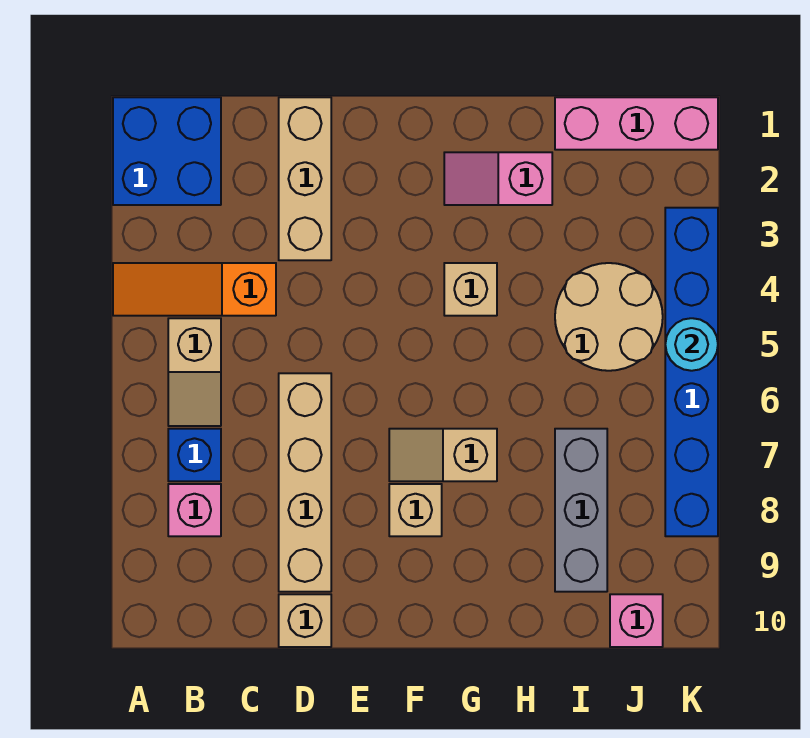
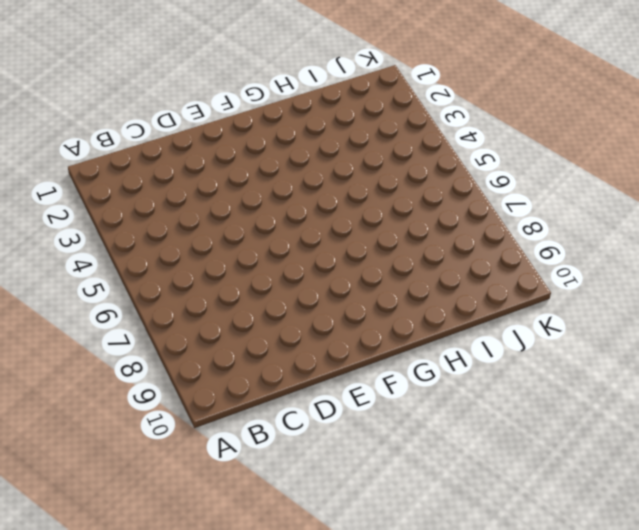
none -> blue brick A1:B2 level 1
none -> orange slope A4:C4 level 1 top C
none -> tan slope B5:B6 level 1 top 5

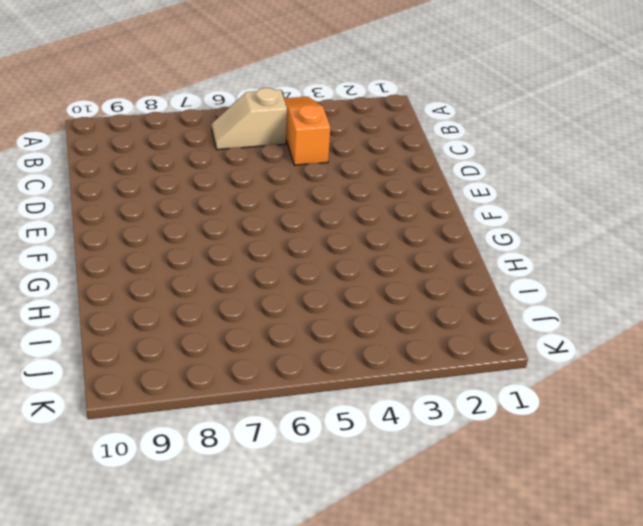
none -> blue brick A1:B2 level 1
none -> blue brick B7 level 1
none -> pink brick B8 level 1

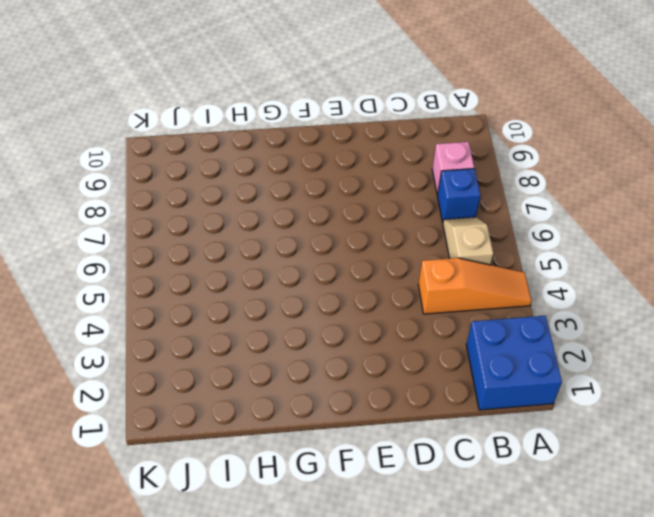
none -> tan brick D1:D3 level 1
none -> tan brick D6:D9 level 1
none -> tan brick D10 level 1

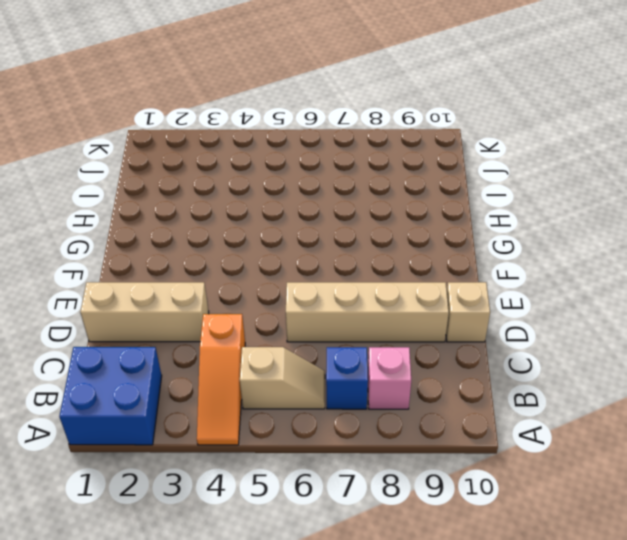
none -> tan slope F7:G7 level 1 top G
none -> tan brick F8 level 1
none -> pink slope G2:H2 level 1 top H

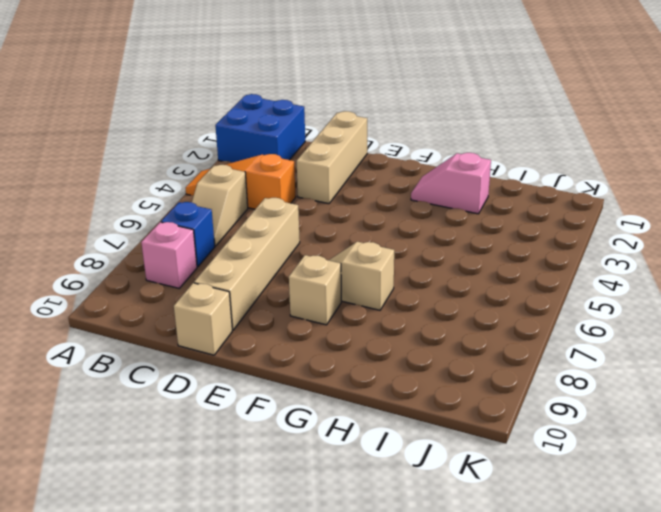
none -> tan brick G4 level 1
none -> pink brick I1:K1 level 1
none -> tan round brick I4:J5 level 1

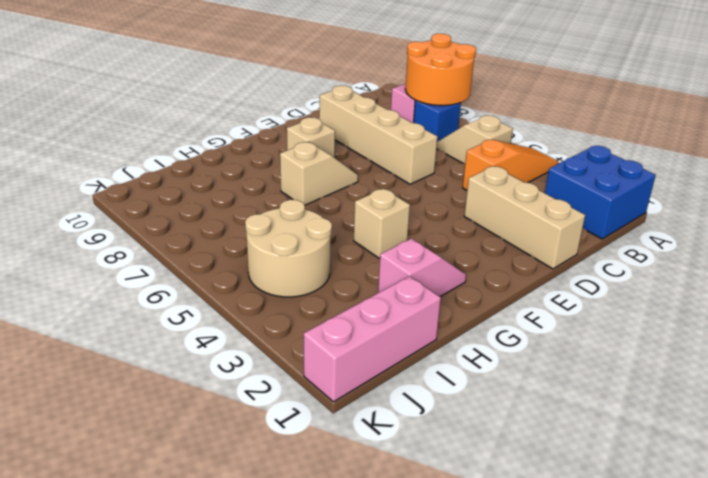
orange round brick A7:B8 level 2 -> none
none -> tan brick D10 level 1
none -> grey brick I7:I9 level 1
none -> pink brick J10 level 1

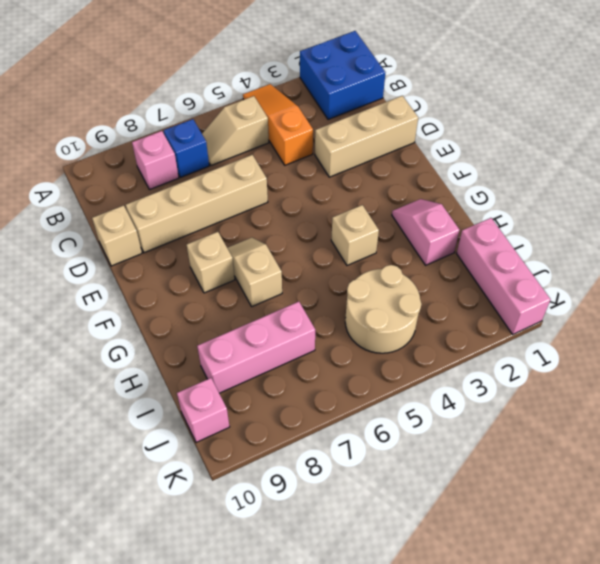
pink brick I7:I9 level 1 -> grey brick I7:I9 level 1
none -> blue brick K3:K8 level 1
none -> cyan round brick K5 level 2

